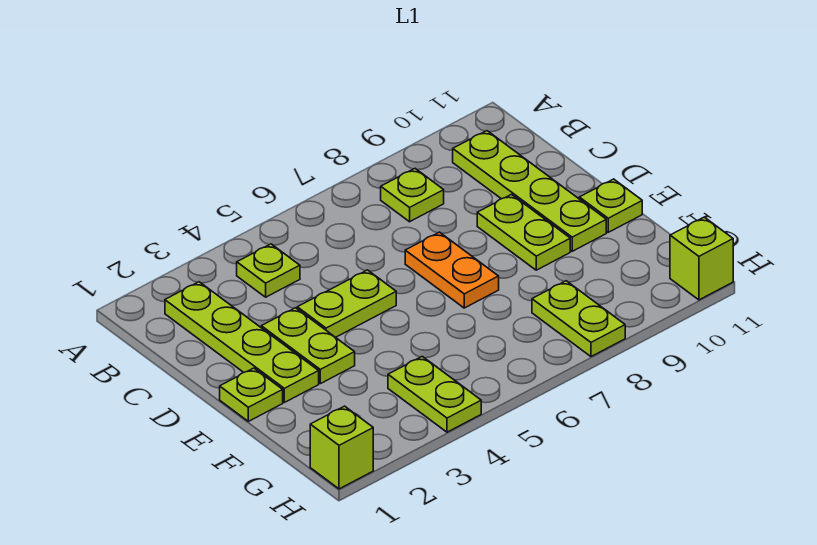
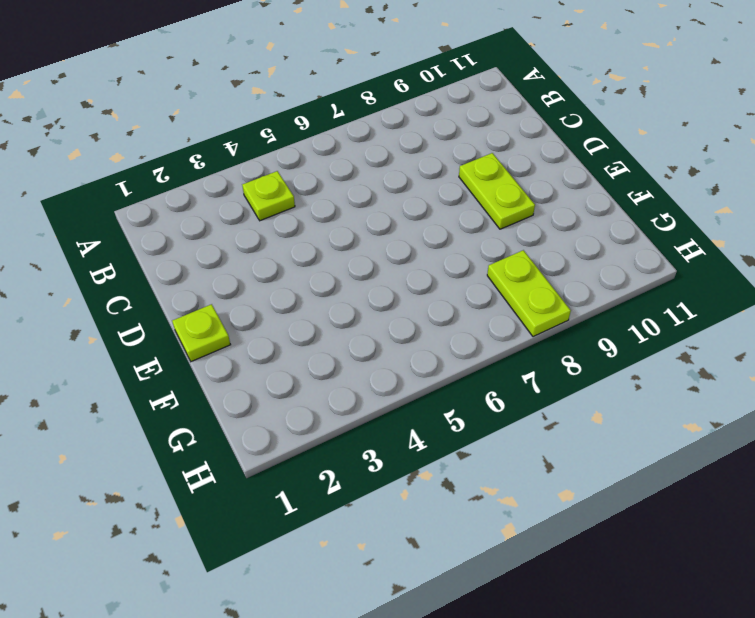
none -> lime plate B2:E2 level 1
none -> lime plate B8 level 1
none -> lime plate B10:E10 level 1

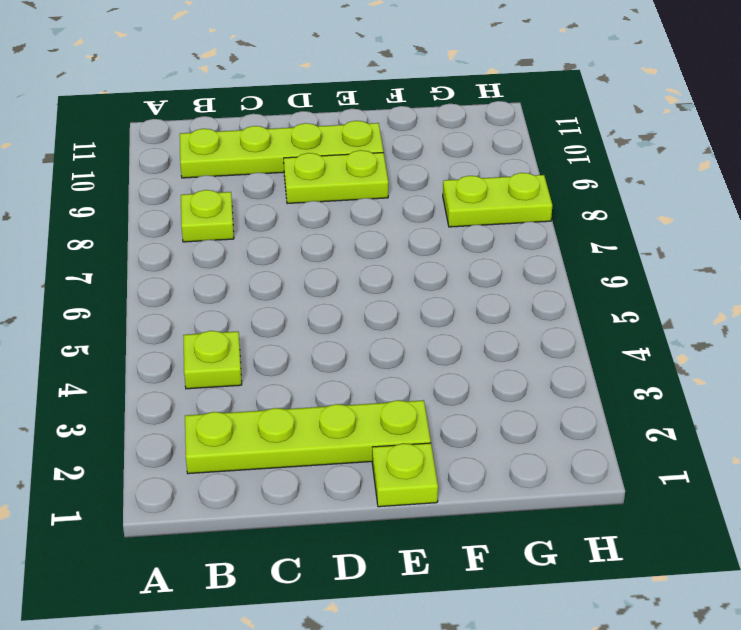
none -> lime plate D3:E3 level 1
none -> lime plate D4:D5 level 1
none -> orange plate D7:E7 level 1

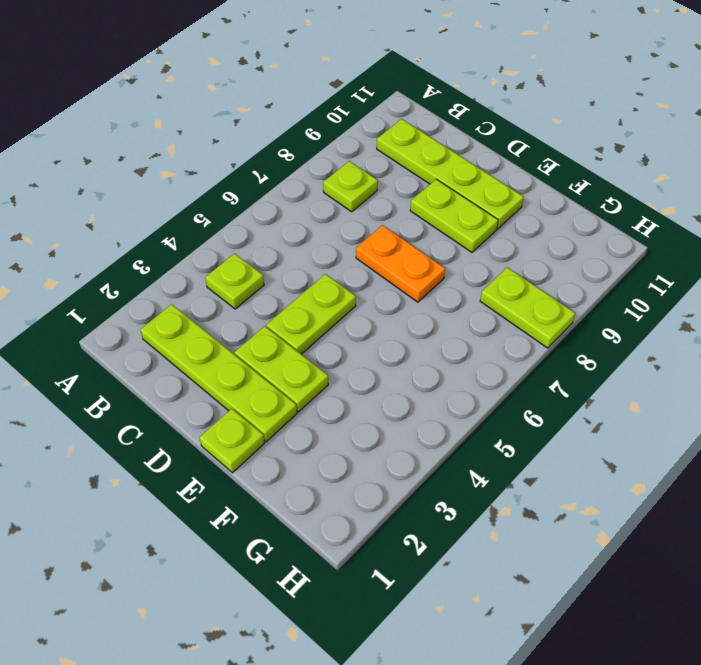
none -> lime plate E11 level 1
none -> lime plate G4:H4 level 1
none -> lime brick H1 level 1

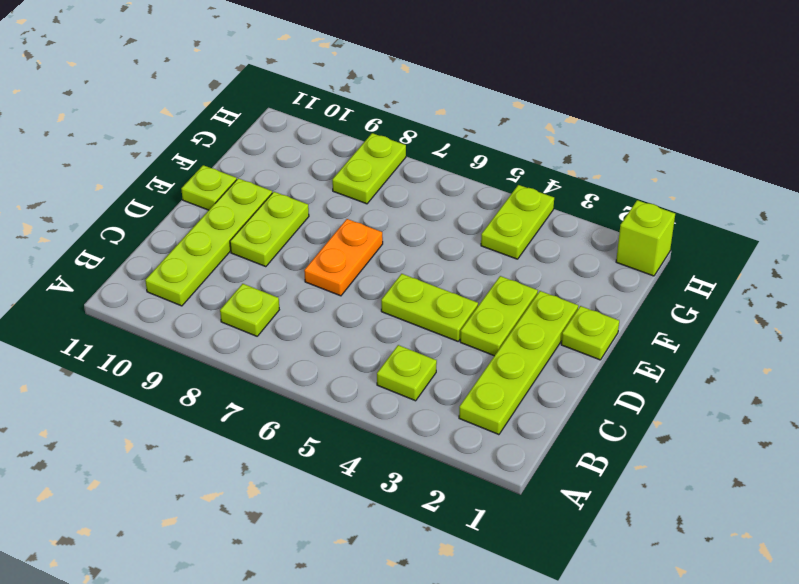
none -> lime brick H11 level 1

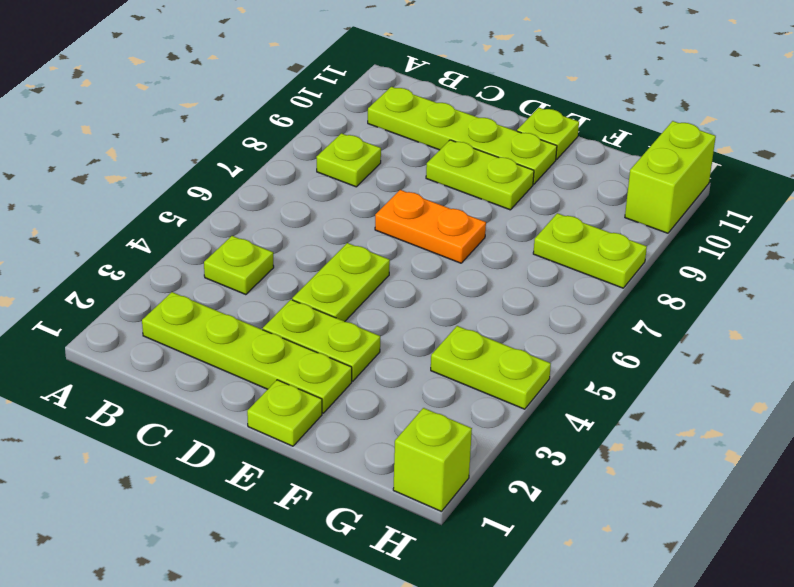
lime brick H10:H11 level 1 -> lime brick H11 level 1

